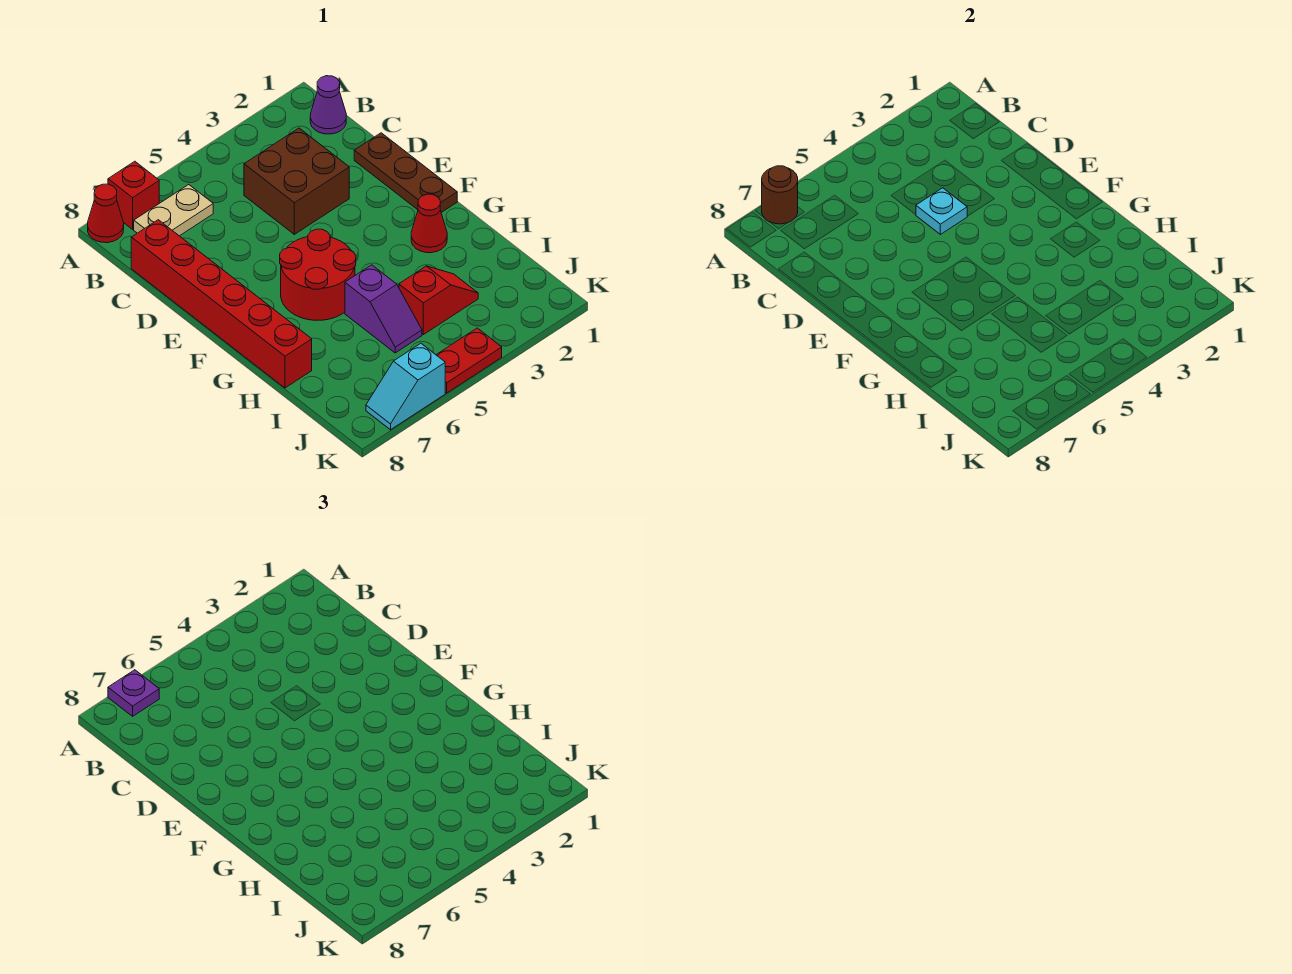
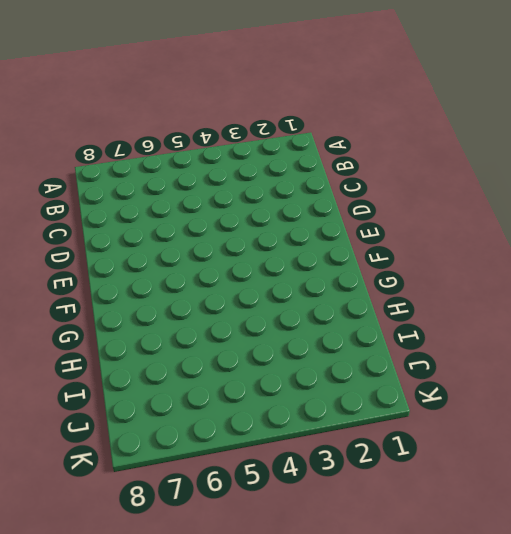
none -> red brick A7 level 1
none -> red cone A8 level 1
none -> purple cone B1 level 1

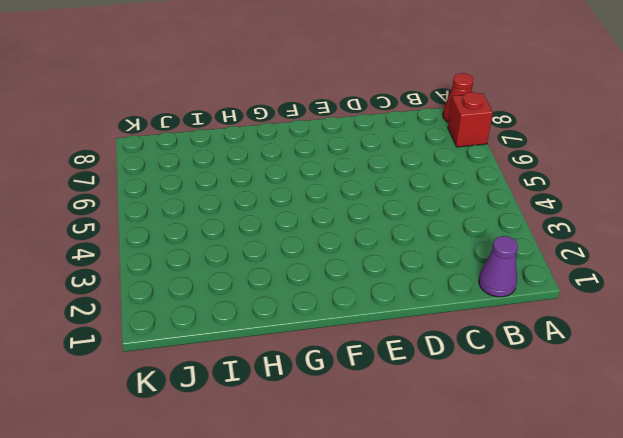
none -> tan plate B6:B7 level 1
none -> brown brick C3:D4 level 1
none -> red brick C8:H8 level 1

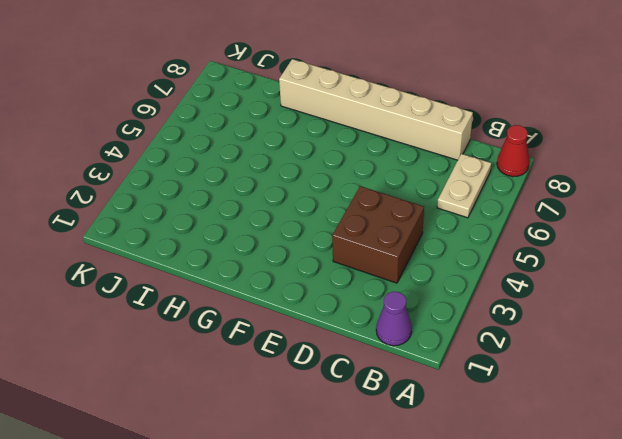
tan brick C8:H8 level 1 -> red brick C8:H8 level 1
none -> red brick A7 level 1
none -> brown plate D1:F1 level 1
none -> red round brick F5:G6 level 1

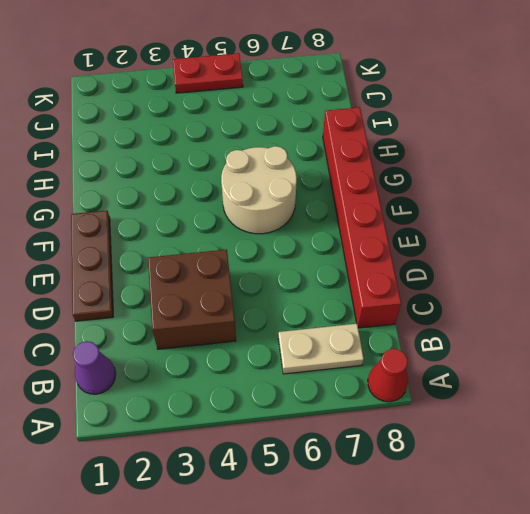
tan round brick F5:G6 level 1 -> red round brick F5:G6 level 1
none -> red brick A7 level 1
none -> red cone G2 level 1
none -> purple slope H5:I5 level 1 top H

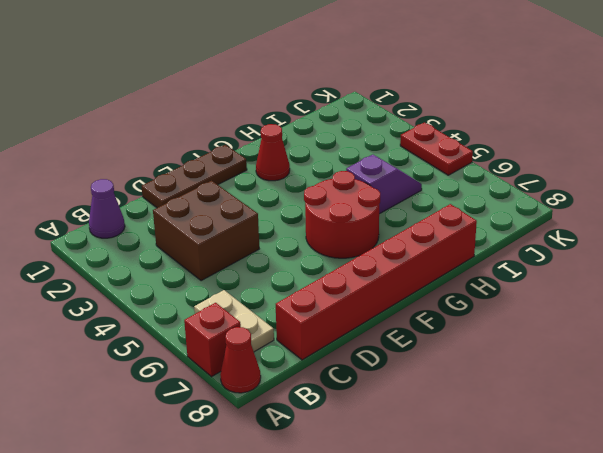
none -> red slope I3:I4 level 1 top 4
none -> cyan slope K6:K7 level 1 top 6
none -> brown round brick A7 level 2

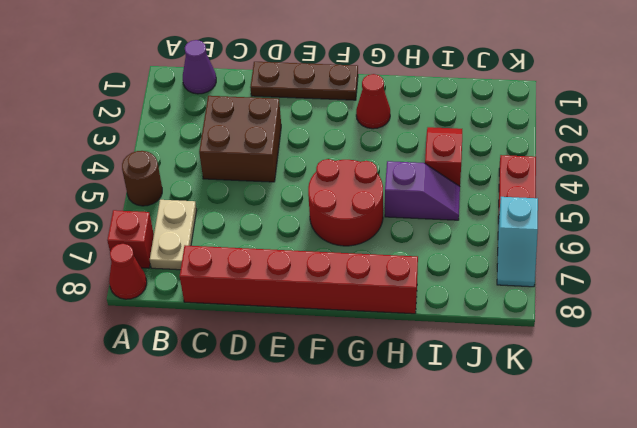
brown round brick A5 level 1 -> brown round brick A7 level 2
none -> cyan plate D4 level 2
none -> purple plate A7 level 3

